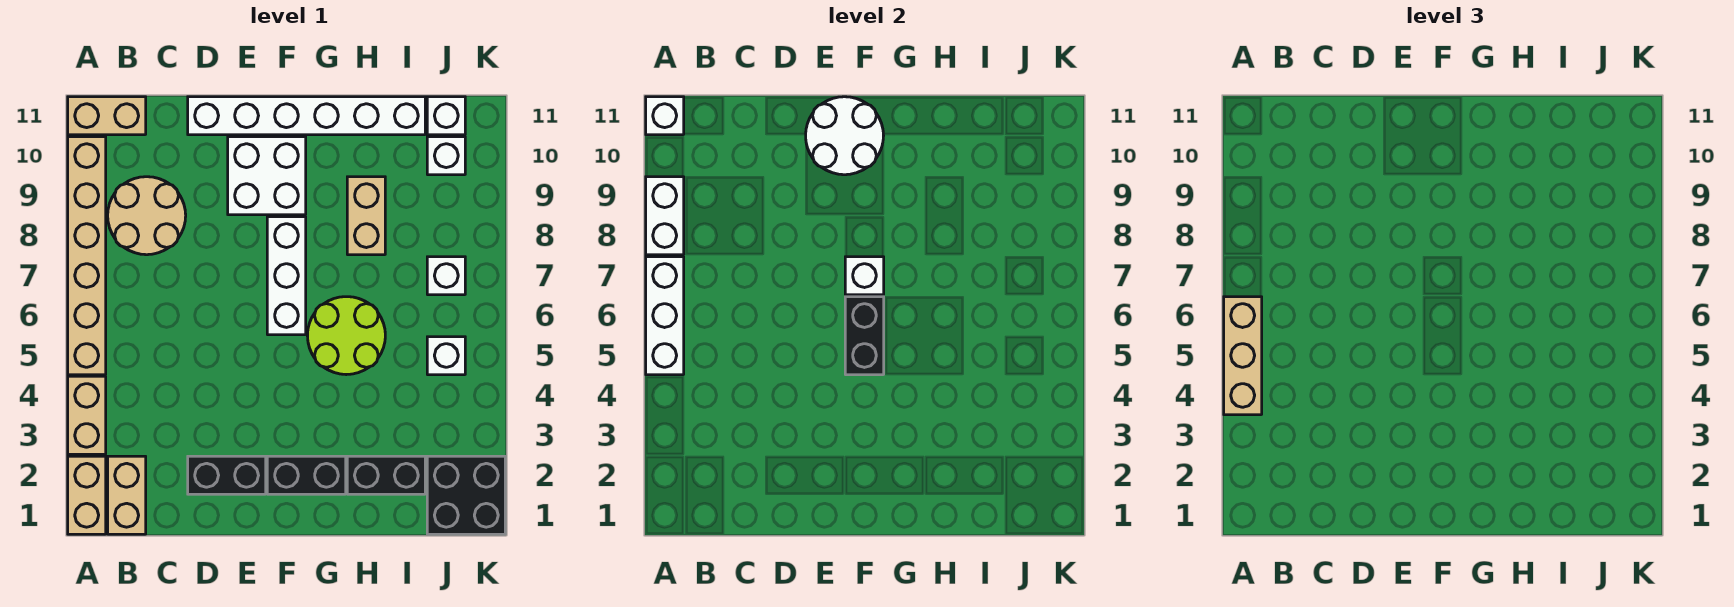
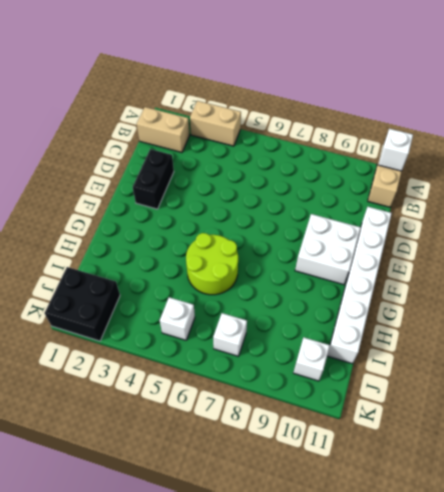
none -> tan brick A1:A2 level 1
none -> tan brick A5:A10 level 1
none -> tan round brick B8:C9 level 1

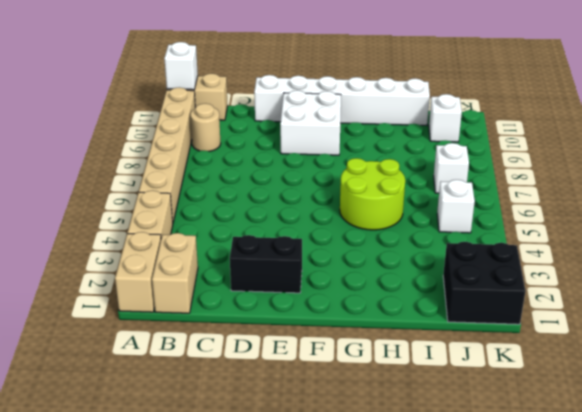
tan round brick B9 level 1 -> tan round brick B8:C9 level 1
none -> black brick F2:G2 level 1
none -> white brick F6:F8 level 1
none -> black brick H2:I2 level 1

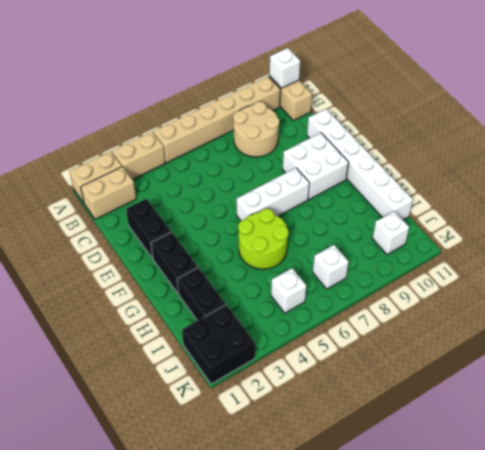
none -> tan brick H8:H9 level 1
none -> white brick J11 level 1
none -> white brick A5:A7 level 2

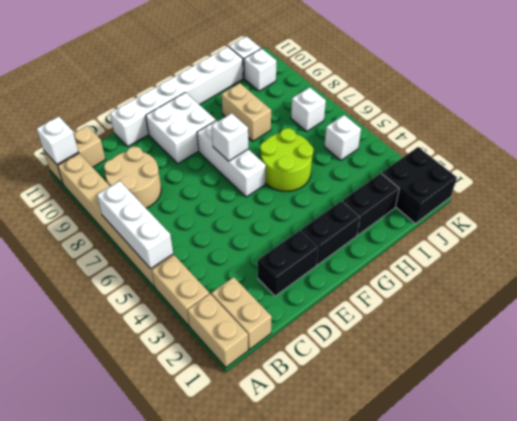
none -> white brick A8:A9 level 2
none -> white round brick E10:F11 level 2
none -> black brick F5:F6 level 2

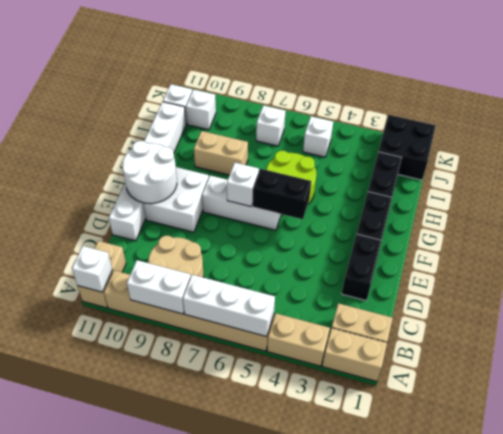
none -> tan brick A4:A6 level 3

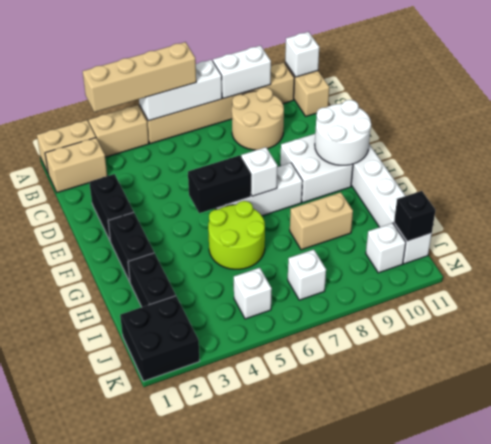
tan brick A3:A6 level 3 -> tan brick A4:A6 level 3
black brick J11 level 2 -> none

